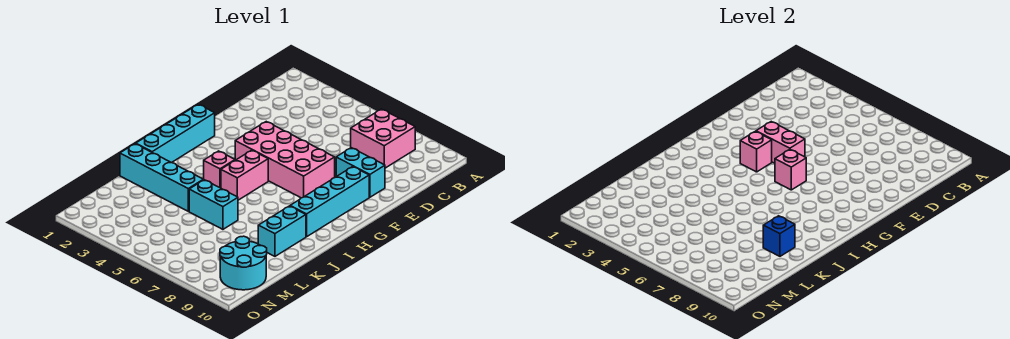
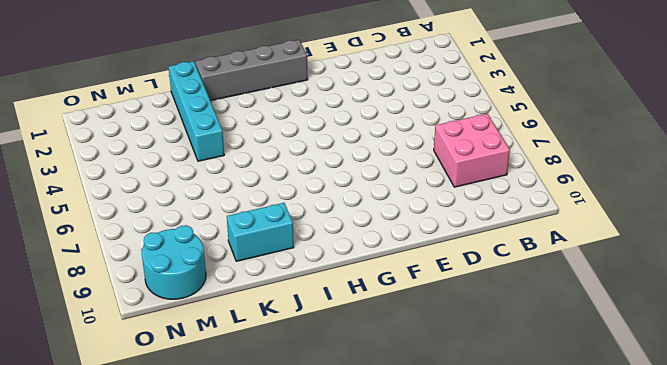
grey brick G1:J1 level 1 -> cyan brick G1:J1 level 1
none -> cyan brick E8:E9 level 1
none -> pink brick F4:G7 level 1
none -> cyan brick F9:I9 level 1

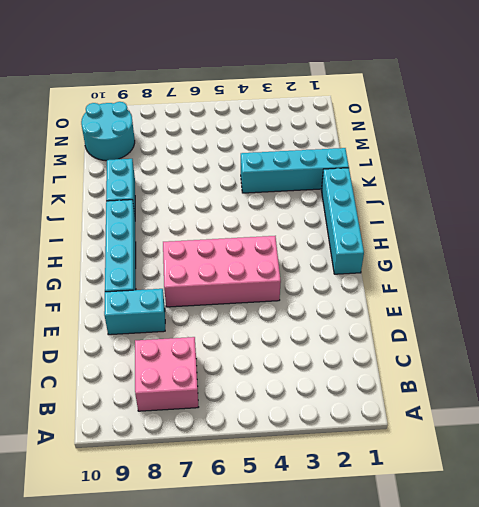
none -> pink brick H5:I5 level 1
none -> pink brick I4 level 1
none -> cyan brick K5:K6 level 1

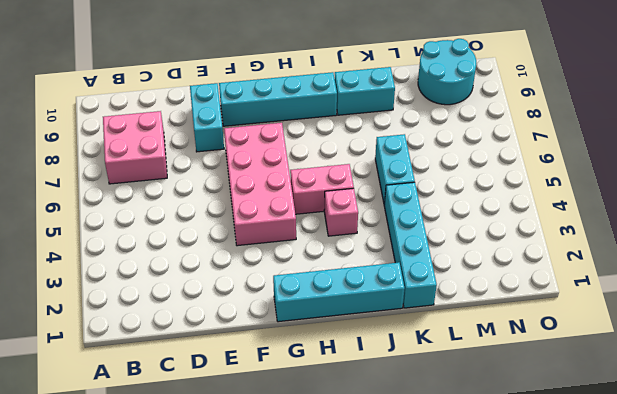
none -> pink brick F4:F5 level 2
none -> pink brick G4 level 2
none -> pink brick G6 level 2

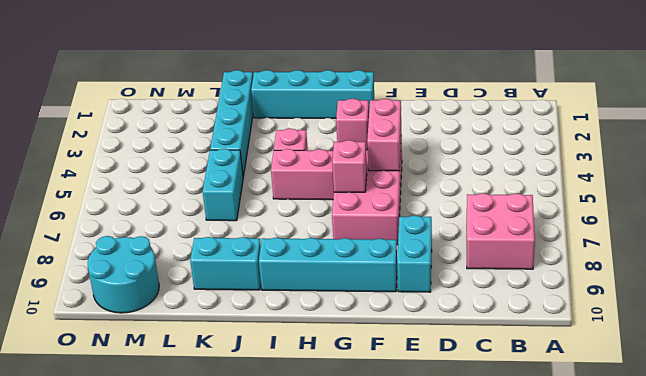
none -> blue brick K9 level 2

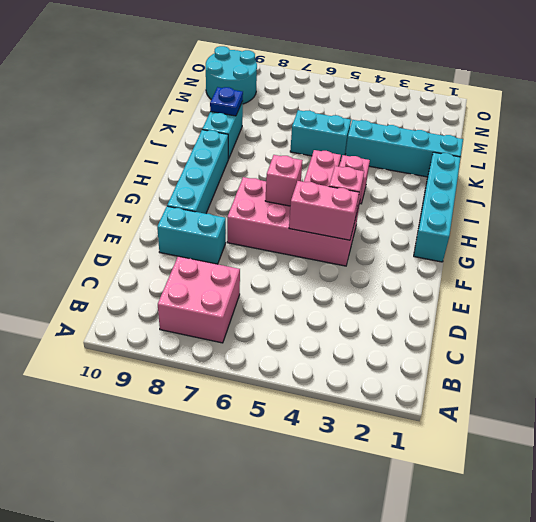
blue plate K9 level 2 -> blue brick K9 level 2

